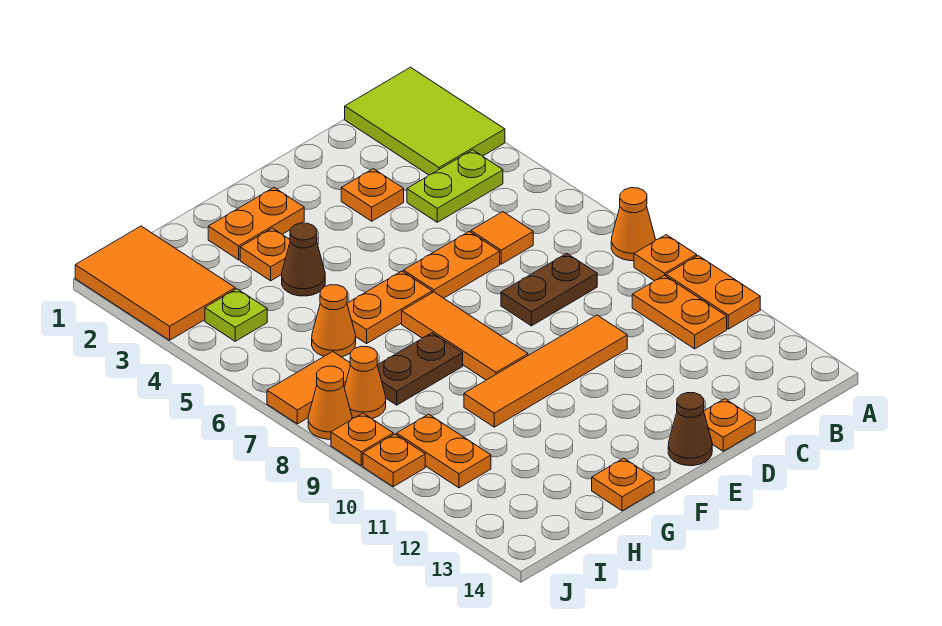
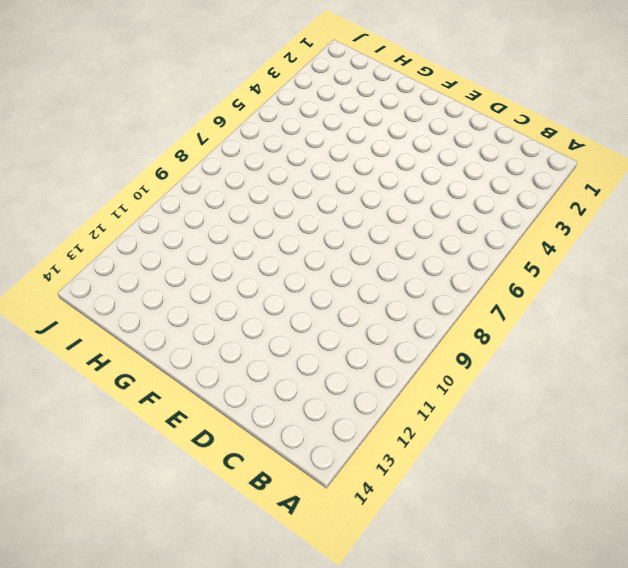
none -> lime tile A1:B3 level 1
none -> orange cone A8 level 1
none -> orange plate A9 level 1

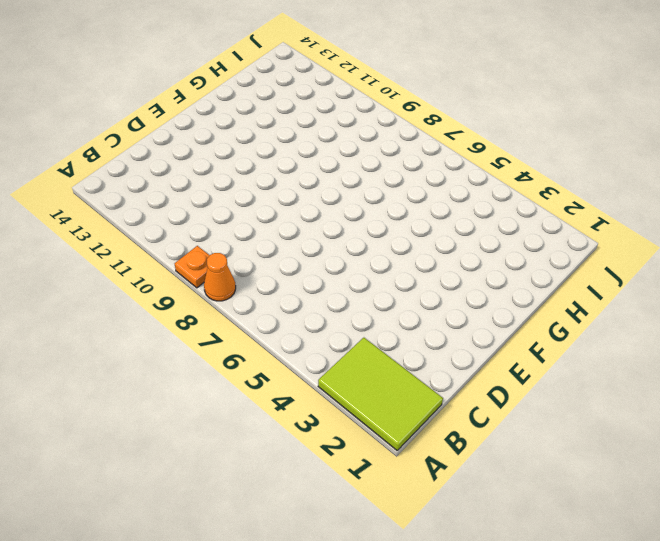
none -> orange plate A10:A11 level 1
none -> lime plate B4:C4 level 1
none -> orange plate B10:B11 level 1

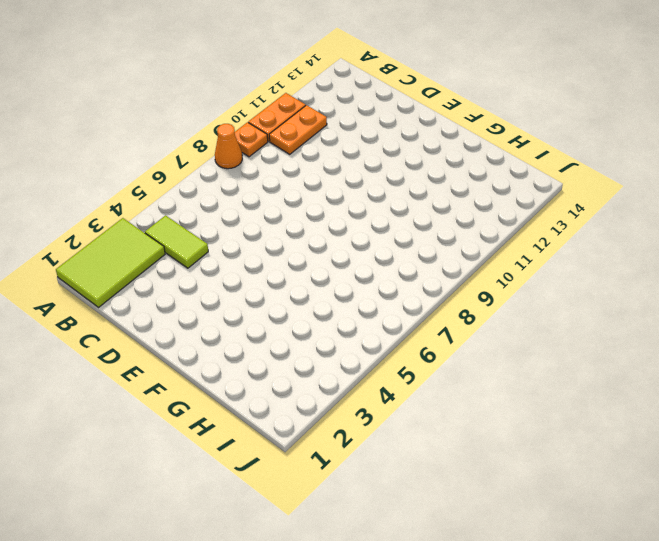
lime tile B4:C4 level 1 -> lime plate B4:C4 level 1
none -> orange tile C6 level 1
none -> brown plate C8:D8 level 1
none -> orange plate D3 level 1

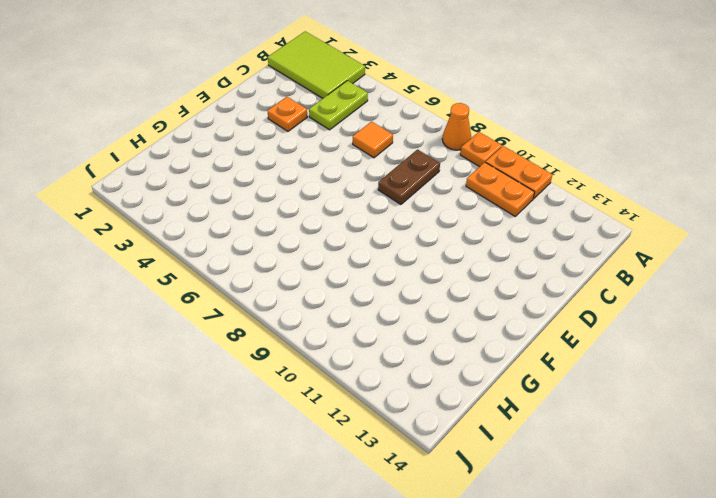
none -> orange plate D6:E6 level 1
none -> orange tile D10:G10 level 1
none -> orange plate D14 level 1

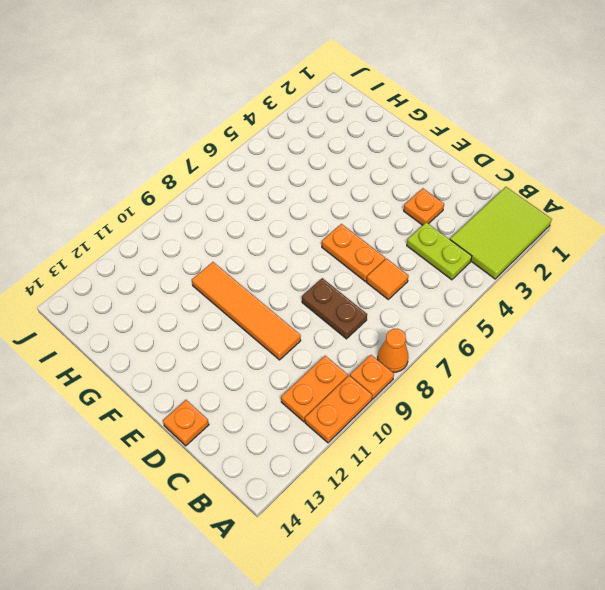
none -> brown cone E14 level 1
none -> orange plate F2:G2 level 1
none -> orange plate F6:G6 level 1

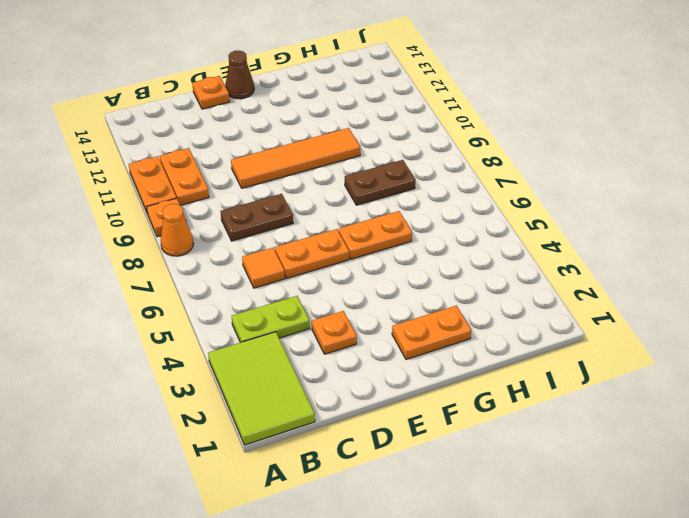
none -> orange tile F7:F9 level 1
none -> orange plate G3 level 1
none -> brown cone G4 level 1

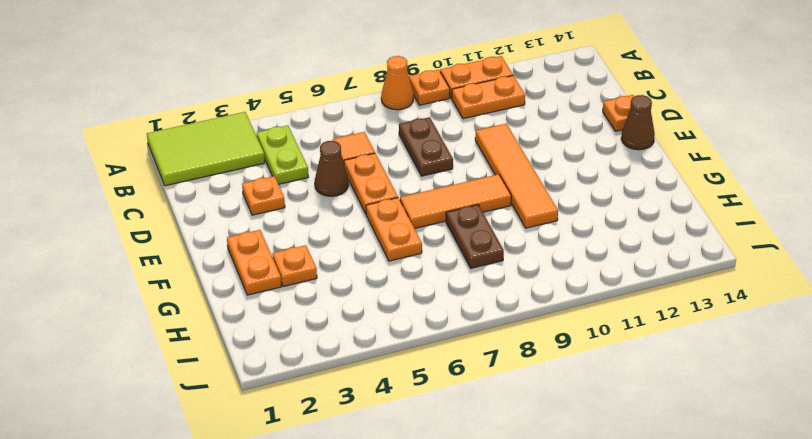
brown cone D5 level 1 -> brown cone G4 level 1
none -> orange plate G14 level 1
none -> orange cone H6 level 1
none -> orange tile I1:J3 level 1

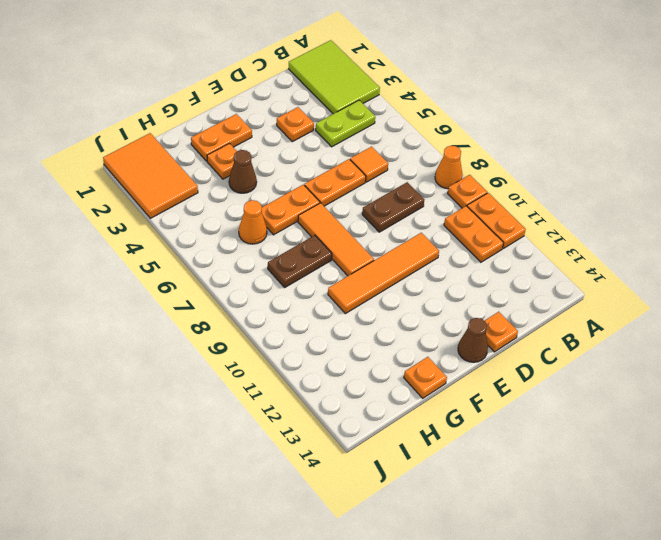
none -> lime plate I4 level 1
none -> orange tile I7:J7 level 1
none -> orange cone I8 level 1

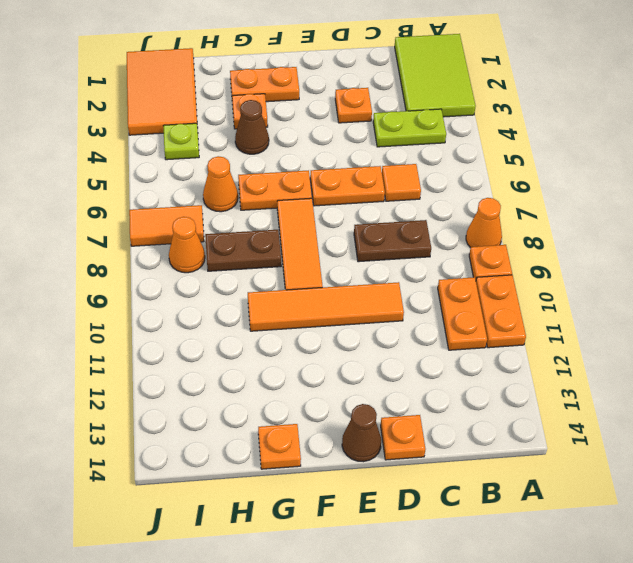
none -> orange plate I10:I11 level 1
none -> orange cone J8 level 1
none -> orange plate J9 level 1

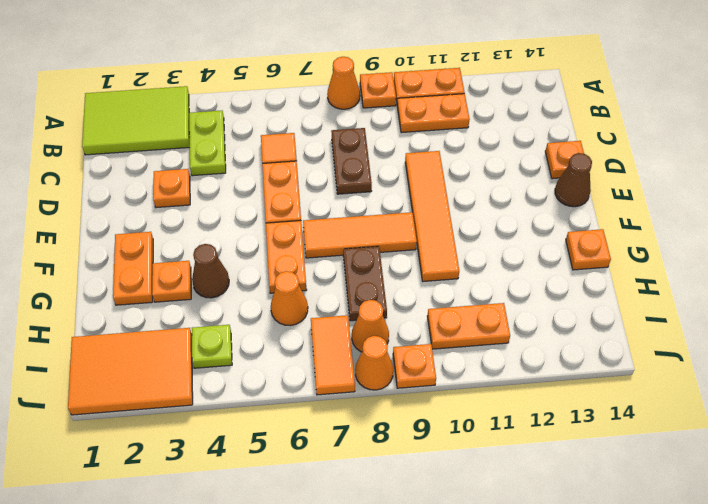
none -> orange plate J10 level 1

